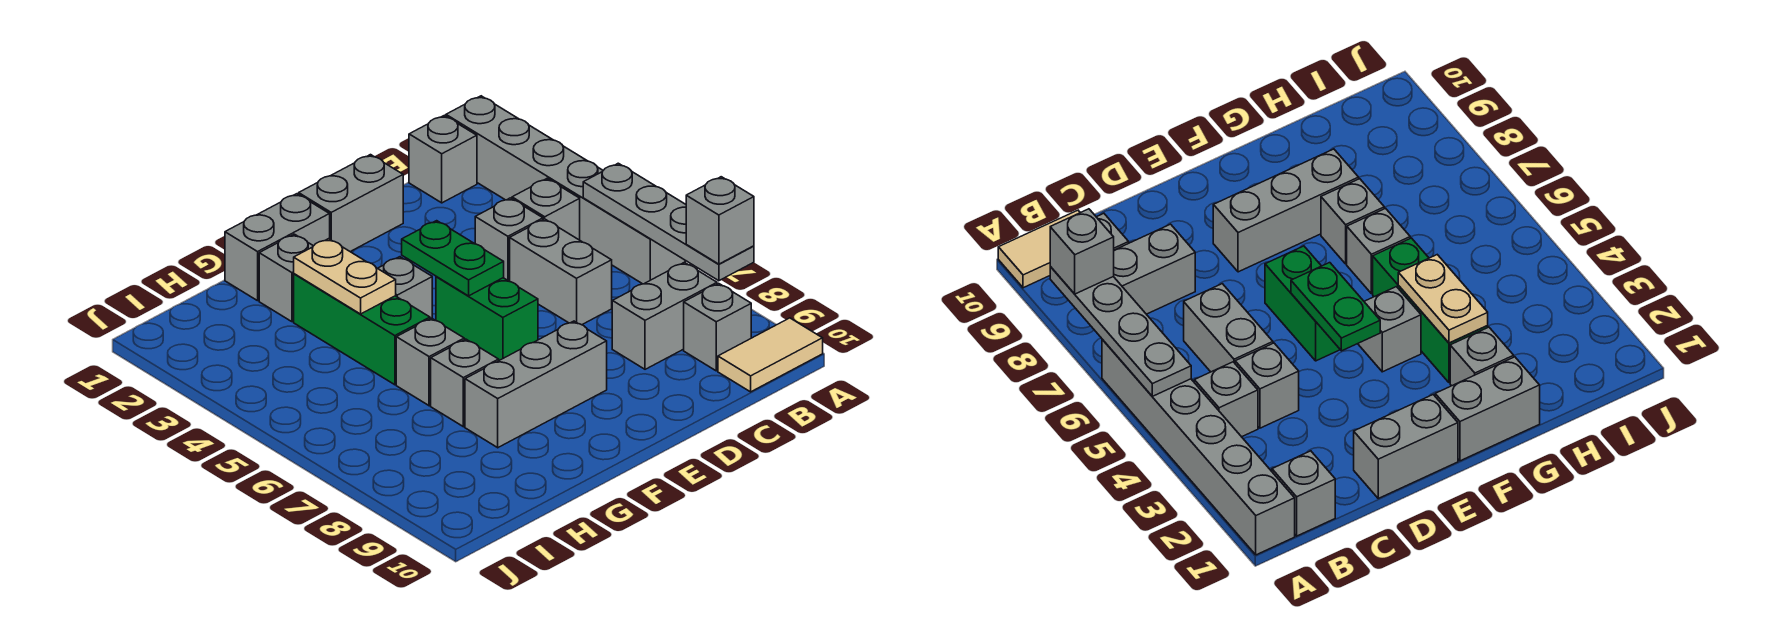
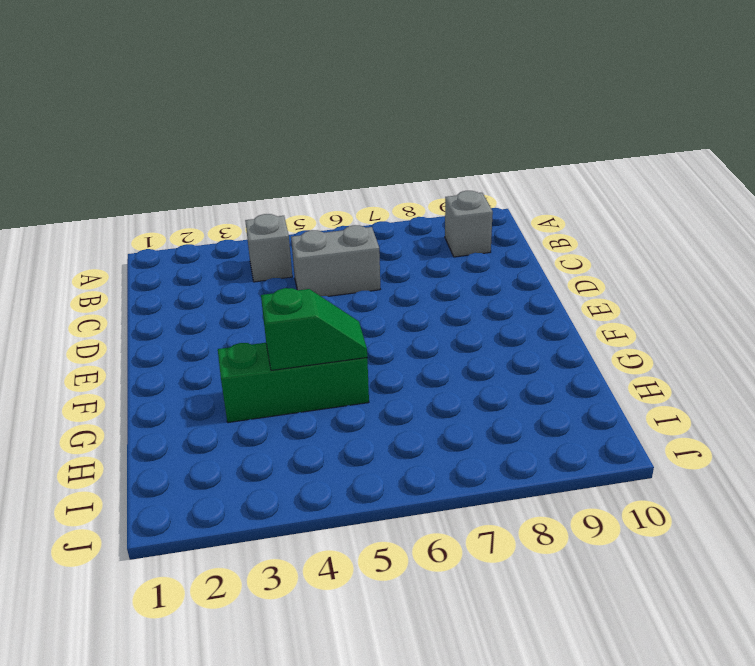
green slope G4:G5 level 2 top 4 -> tan plate G3:G4 level 2
none -> grey brick A1:A6 level 1
none -> tan tile A10:B10 level 1
none -> grey brick B1 level 1

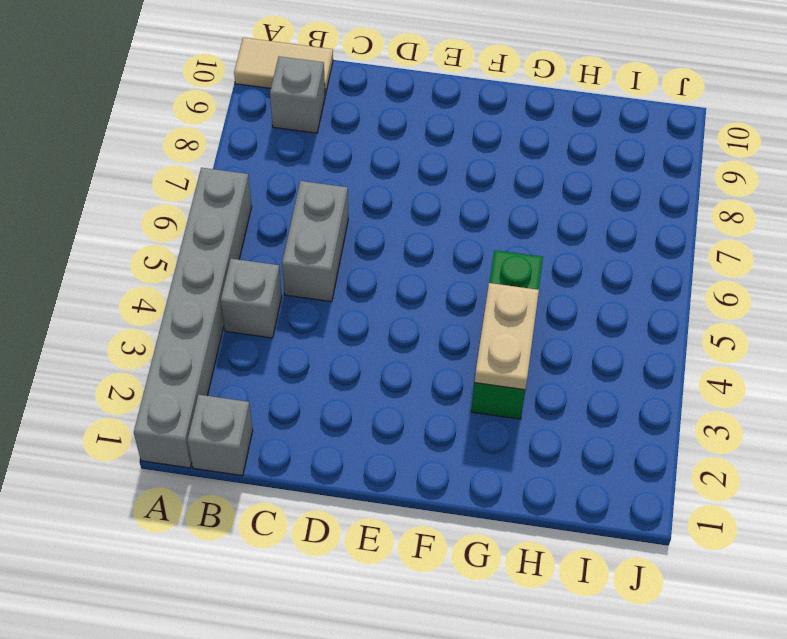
none -> grey brick B8:C8 level 1
none -> grey brick C4 level 1
none -> grey brick D1:E1 level 1

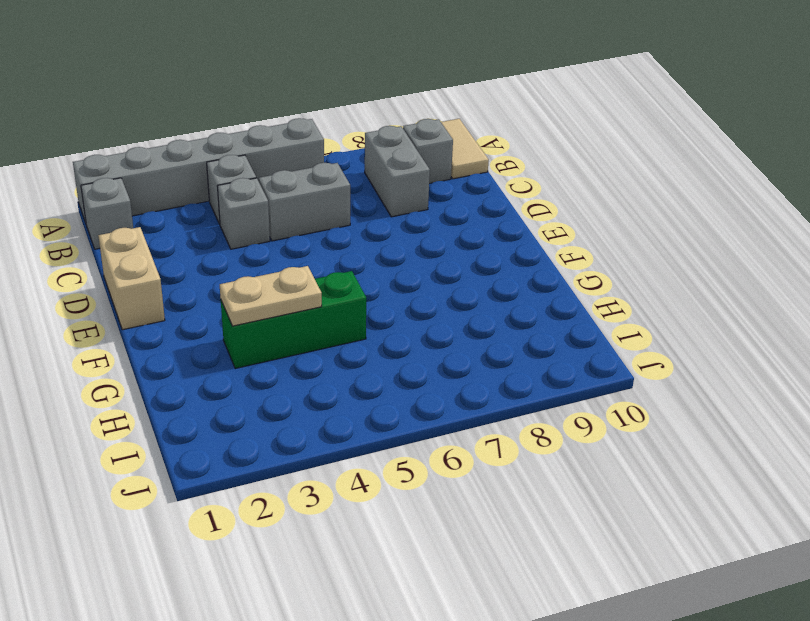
tan brick D1:E1 level 1 -> grey brick D1:E1 level 1
none -> green brick E5:E6 level 1
none -> grey brick E8:G8 level 1
none -> grey brick F1:G1 level 1

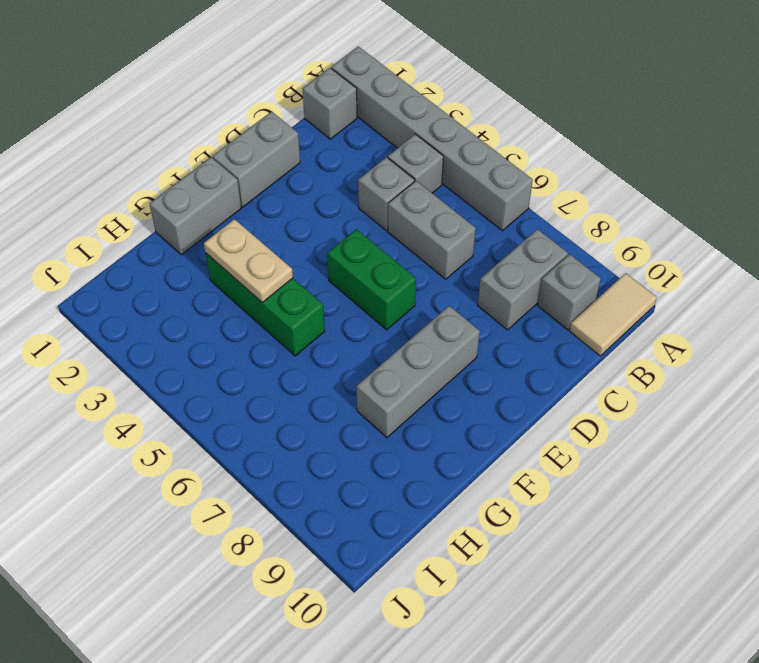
none -> grey brick F4 level 1
none -> grey brick G2 level 1
none -> grey brick G6 level 1

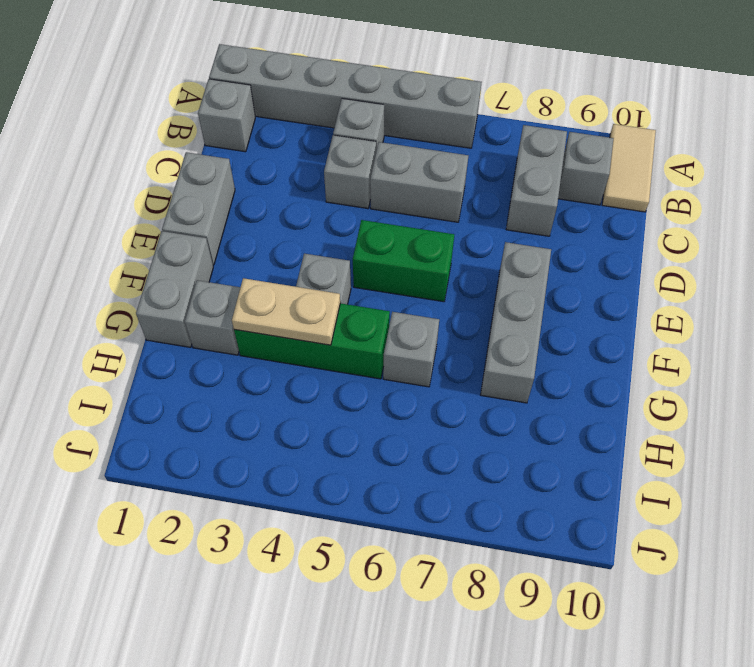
none -> grey brick G7 level 1
none -> grey plate A5:A8 level 2
none -> green plate E4:E5 level 2

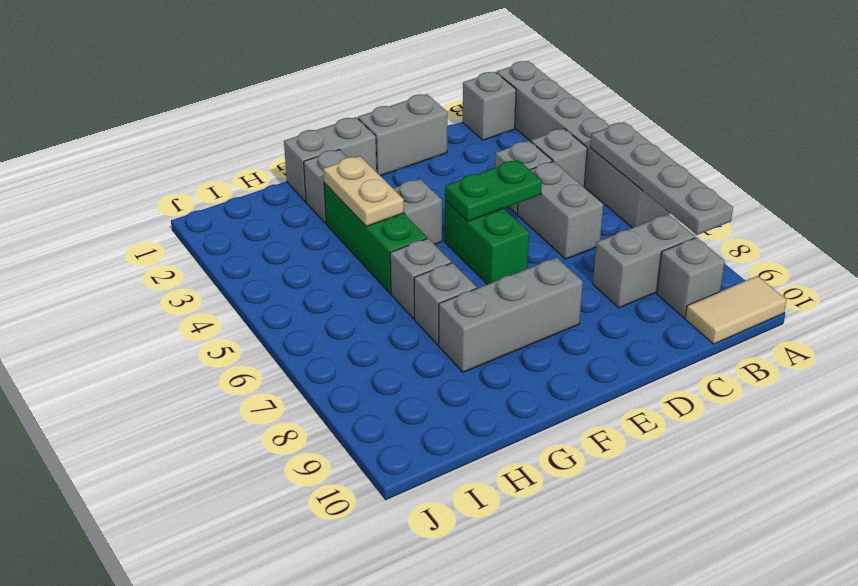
green plate D5:E5 level 2 -> green plate E4:E5 level 2
none -> grey brick A8 level 3

